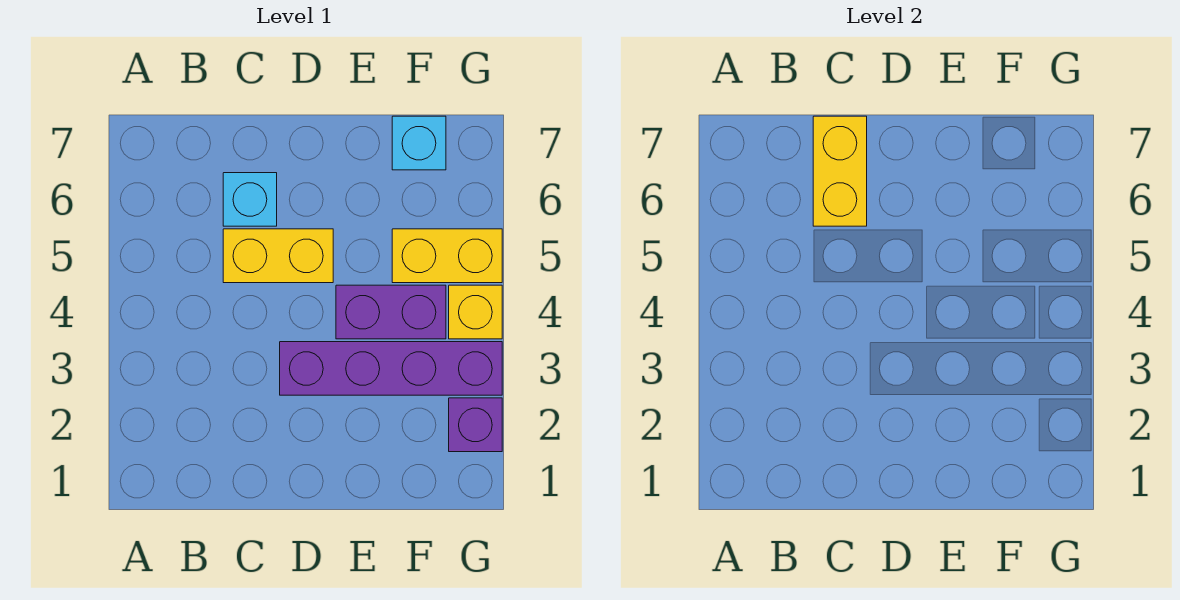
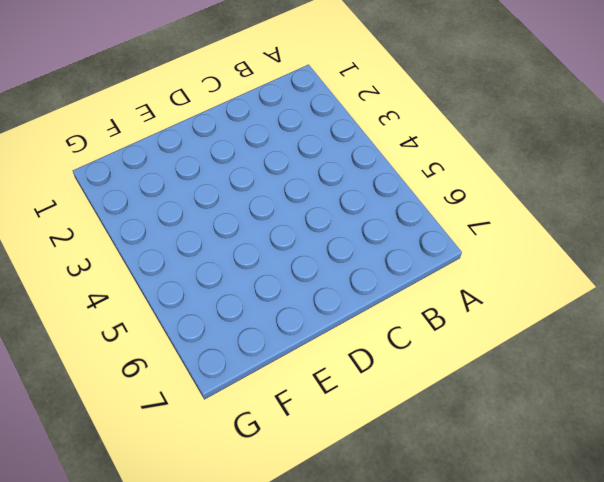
none -> yellow brick C5:D5 level 1
none -> cyan brick C6 level 1

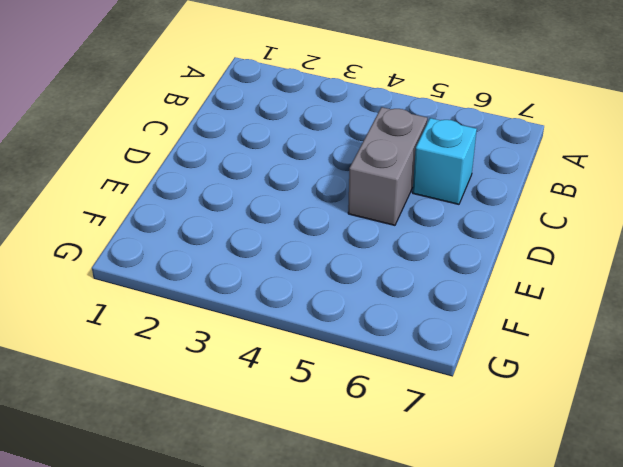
grey brick C5:D5 level 1 -> yellow brick C5:D5 level 1
none -> purple brick D3:G3 level 1
none -> purple brick E4:F4 level 1

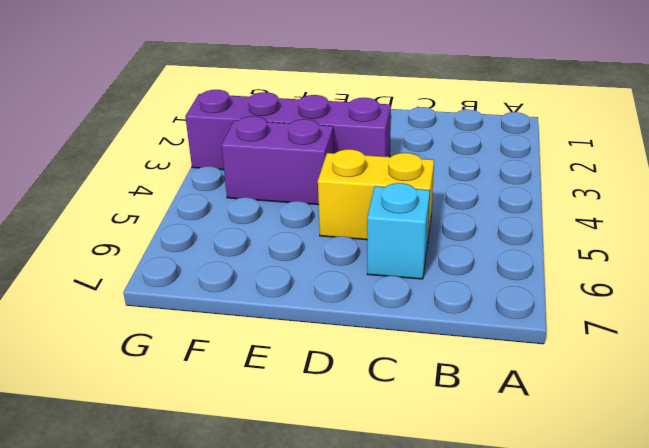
none -> yellow brick F5:G5 level 1
none -> cyan brick F7 level 1

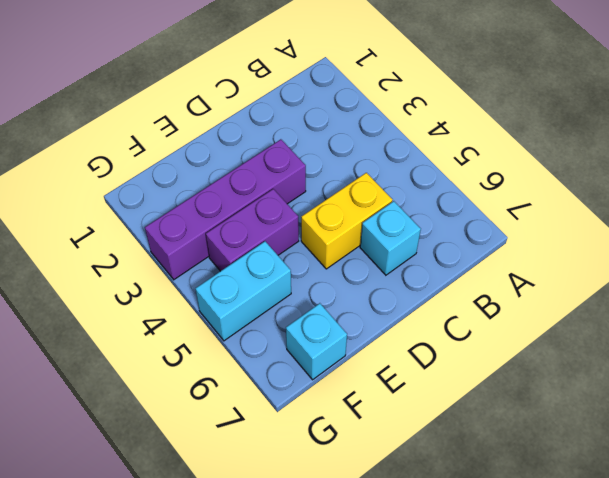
cyan brick F5:G5 level 1 -> yellow brick F5:G5 level 1
none -> purple brick G2 level 1
none -> yellow brick G4 level 1

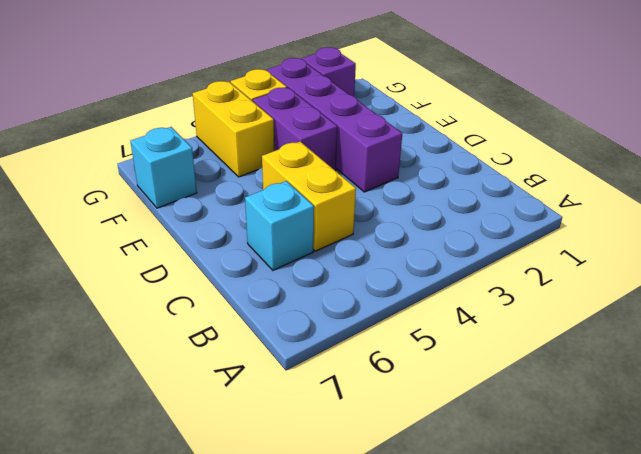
none -> yellow brick C6:C7 level 2

